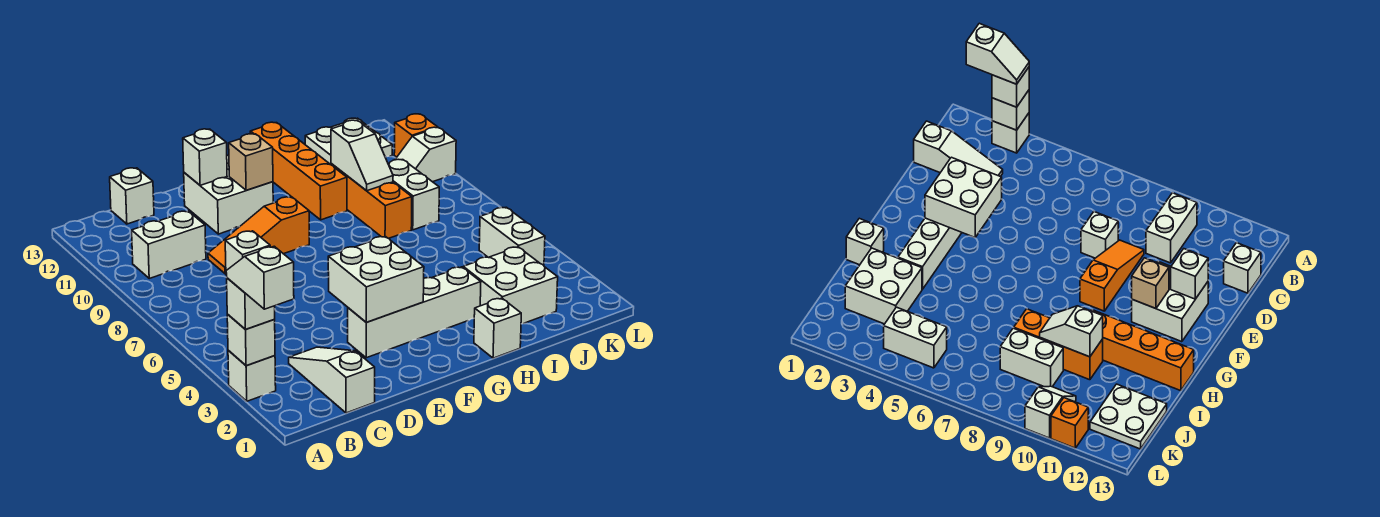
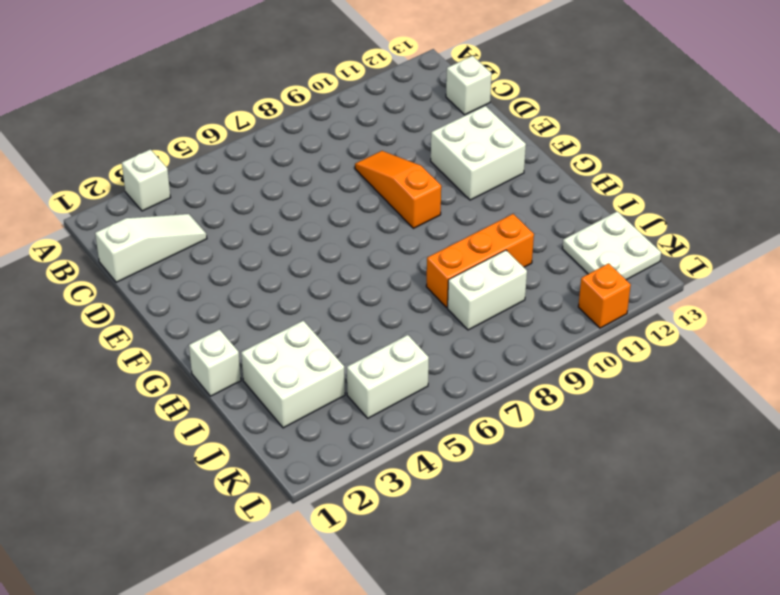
none -> white brick B10:C10 level 1
none -> white brick D8 level 1
none -> white brick E3:H3 level 1

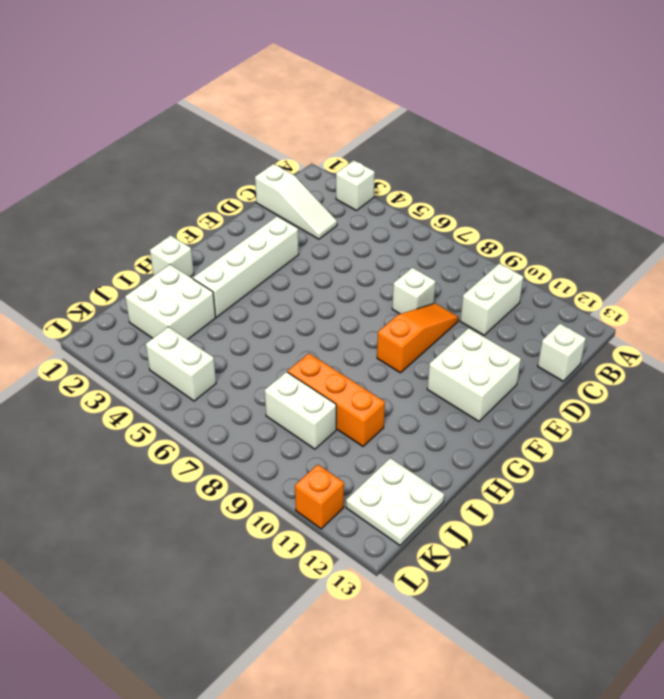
none -> orange brick H10:H13 level 1
none -> white slope K10:L10 level 1 top L
none -> white brick A3 level 2

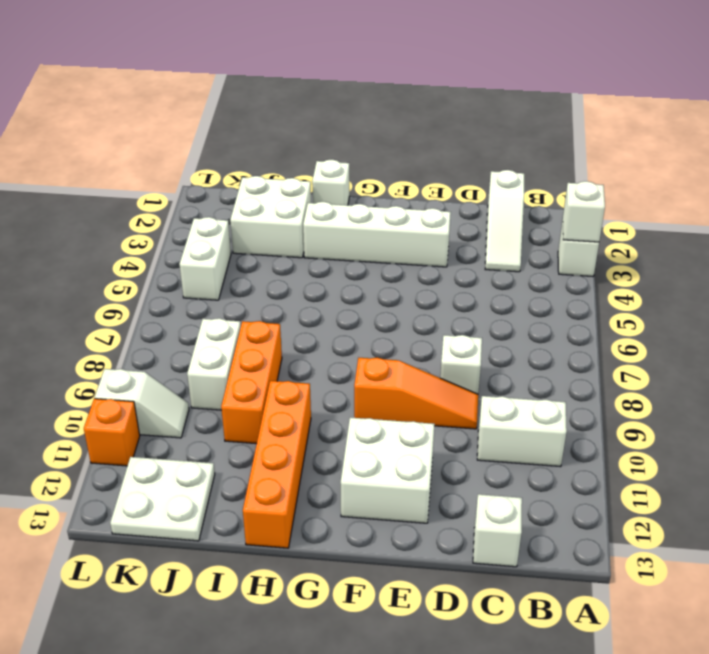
none -> white brick E3:F4 level 2
none -> white brick E12 level 2
none -> tan brick F11 level 2

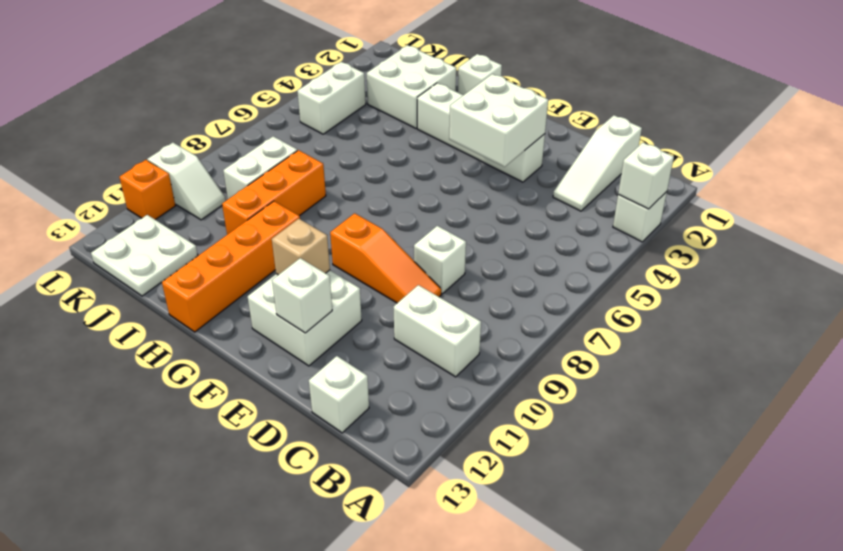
none -> white slope I9:I10 level 2 top 10
none -> white brick A3 level 3
none -> white slope A2:A3 level 4 top 2

